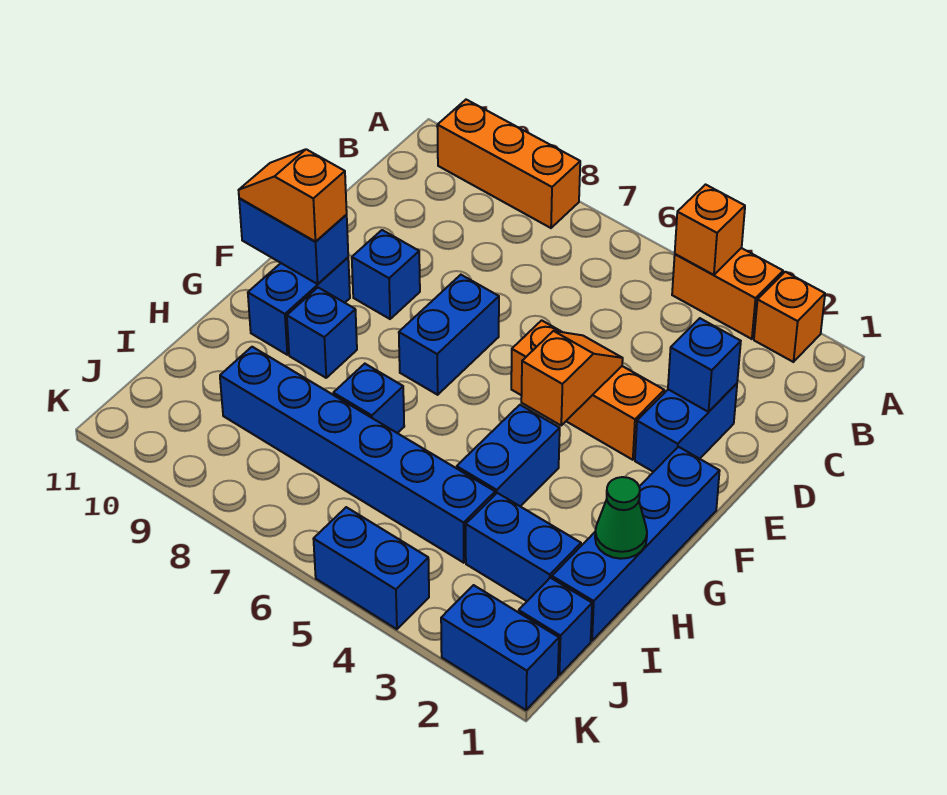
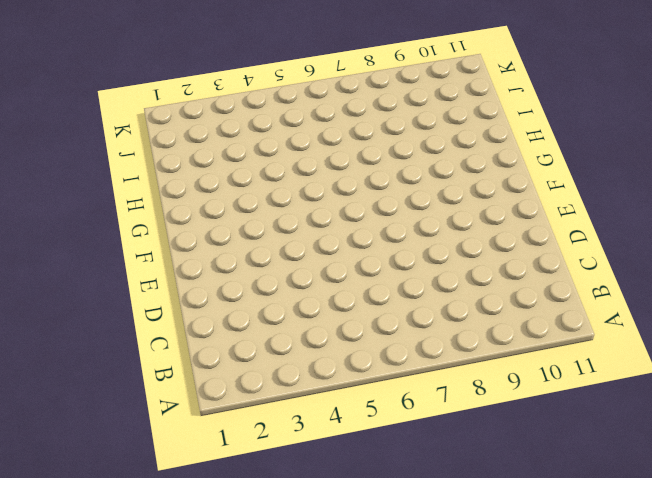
none -> orange brick A2 level 1
none -> orange brick A3:A4 level 1
none -> orange brick A8:A10 level 1

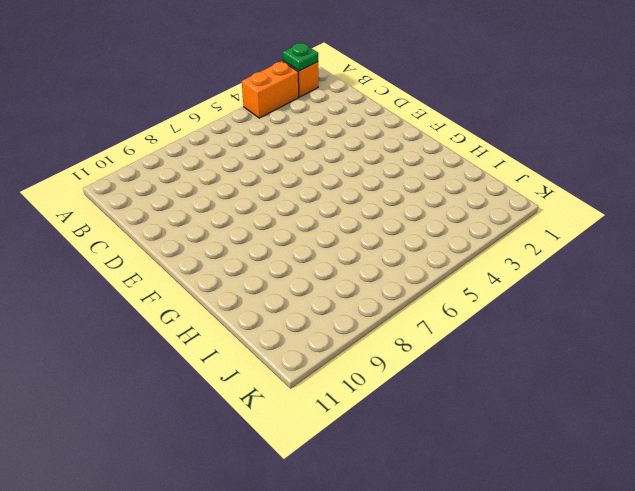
green plate A2 level 2 -> none
none -> orange brick A8:A10 level 1
none -> blue brick D2:E2 level 1
none -> orange brick E3:E5 level 1

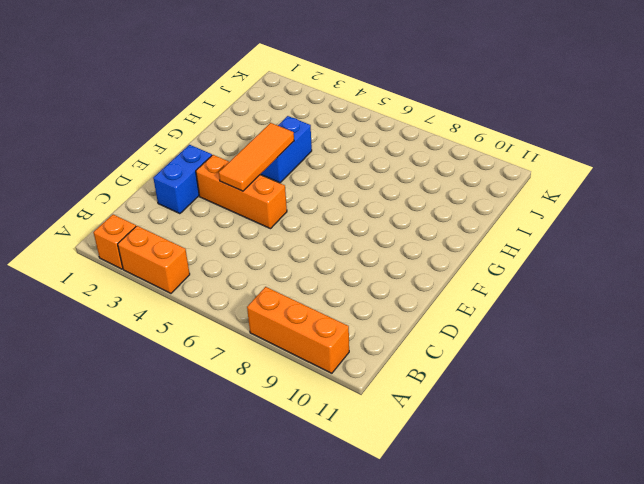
orange tile E4:G4 level 2 -> orange slope E4:F4 level 2 top F
none -> blue brick E7:F7 level 1
none -> blue brick E9 level 1
none -> blue brick F1:I1 level 1

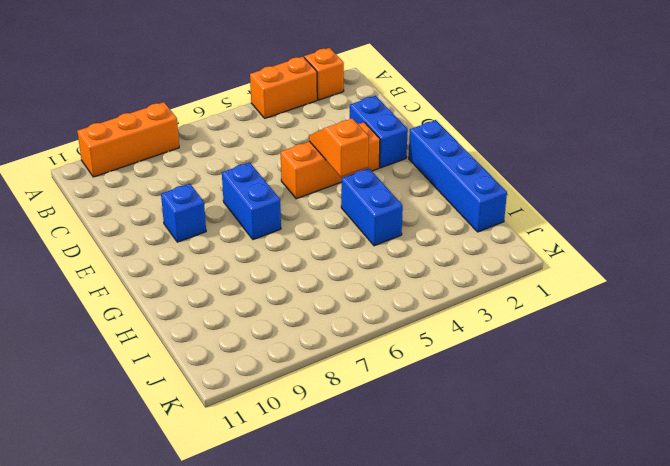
none -> blue brick F10:G10 level 1
none -> blue brick G9 level 1
none -> blue brick H7 level 1

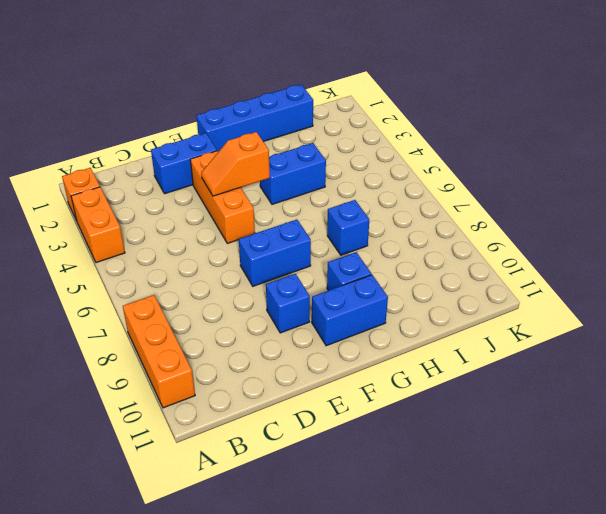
none -> blue brick I2:I3 level 1
none -> blue brick I4:I9 level 1
none -> blue brick J1 level 1

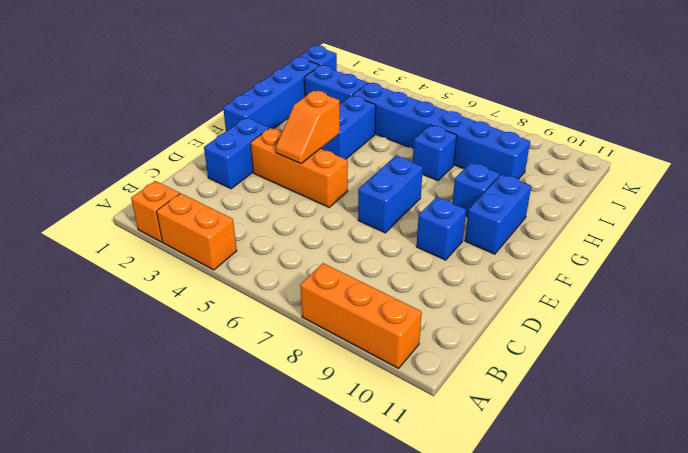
none -> blue brick K1:K2 level 1
none -> blue brick K4:K5 level 1
none -> orange brick A4 level 2

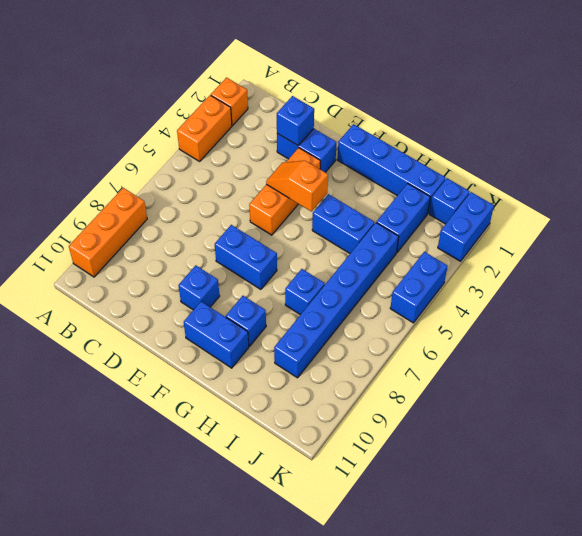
none -> orange brick A4 level 2
none -> blue brick F10:F11 level 2
none -> green cone H1 level 2

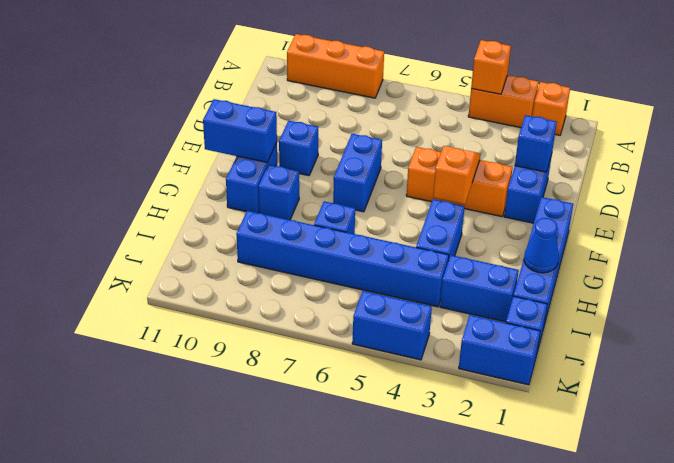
blue cone H1 level 2 -> green cone H1 level 2
none -> orange slope F10:F11 level 3 top 10

